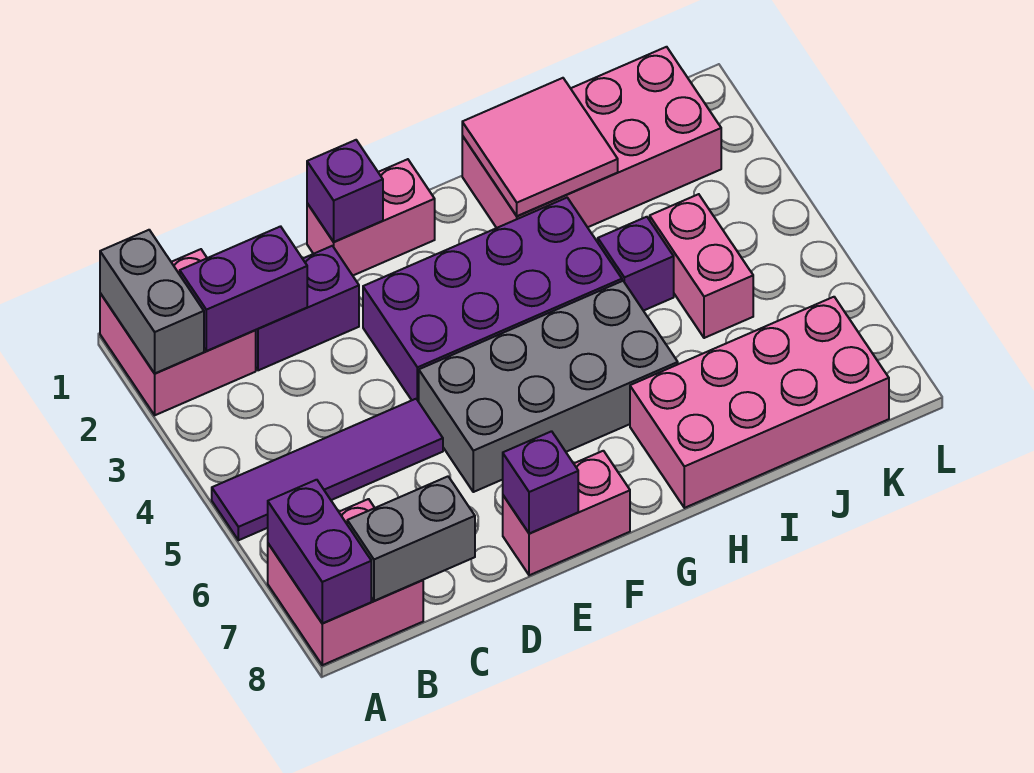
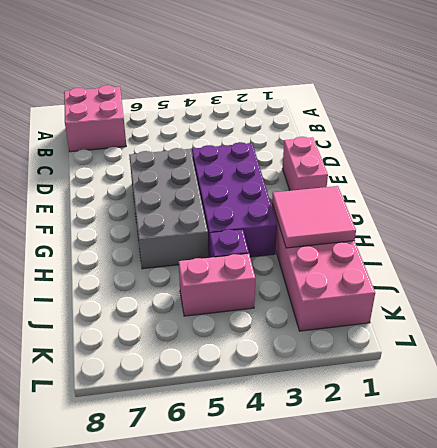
none -> pink brick A1:B2 level 1
none -> purple tile A5:D5 level 1
none -> purple brick C2:D2 level 1

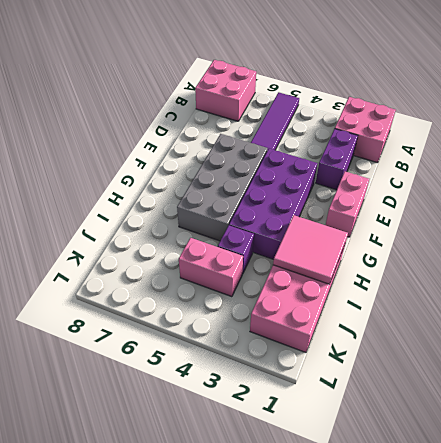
none -> pink brick E8:F8 level 1
none -> pink brick H7:K8 level 1
none -> grey brick A1:A2 level 2

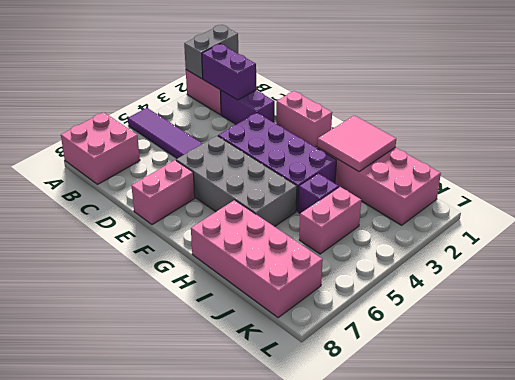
pink brick E7:E8 level 1 -> pink brick E8:F8 level 1
none -> purple brick A7:A8 level 2
none -> grey brick B8:C8 level 2
none -> purple brick E1 level 2

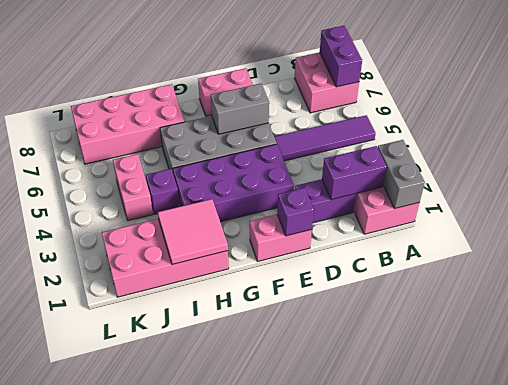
grey brick E6:F6 level 2 -> grey brick B8:C8 level 2
none -> purple brick E8 level 2

